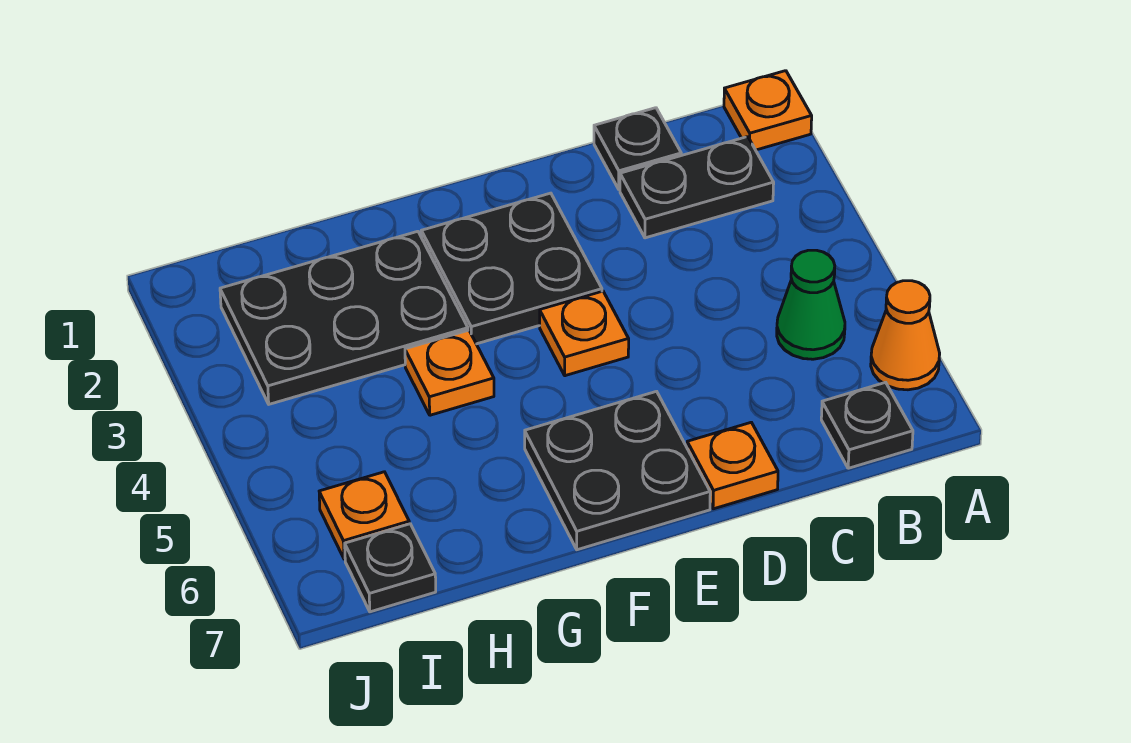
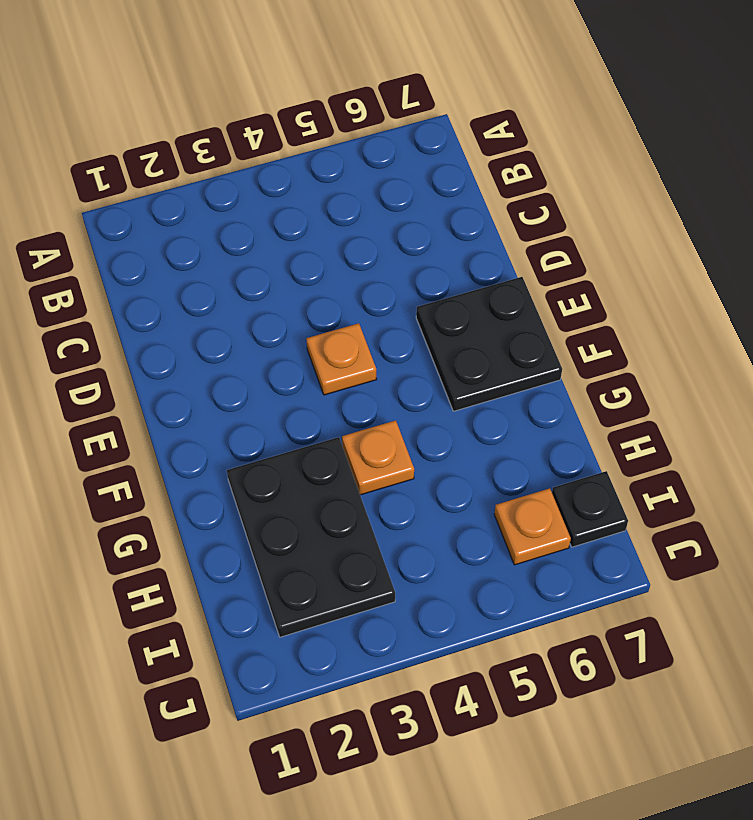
none -> orange plate A1 level 1
none -> orange cone A6 level 1
none -> black plate B2:C2 level 1

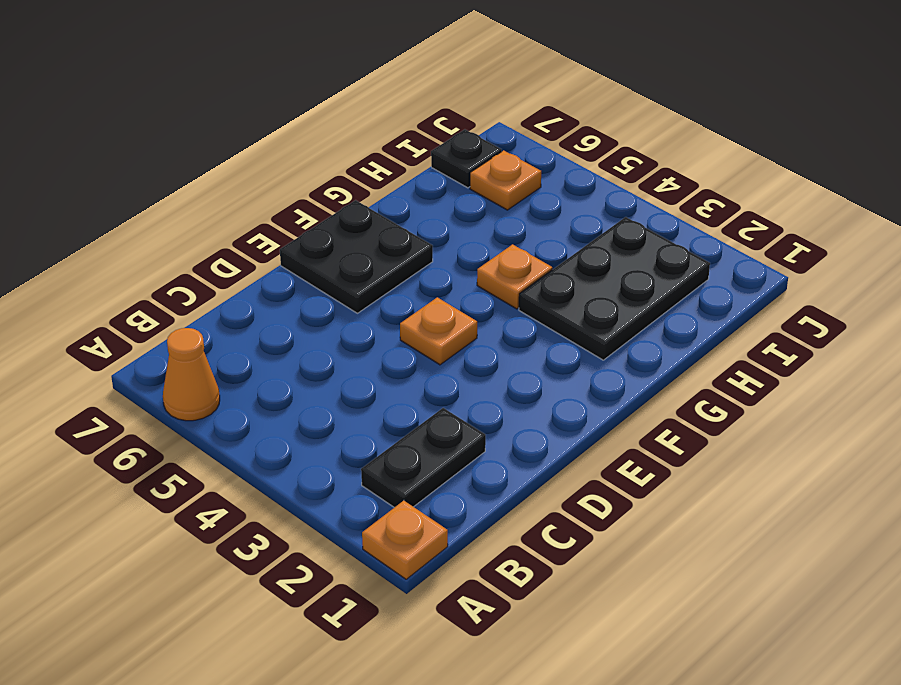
none -> green cone B5 level 1
none -> black plate B7 level 1
none -> black plate C1 level 1

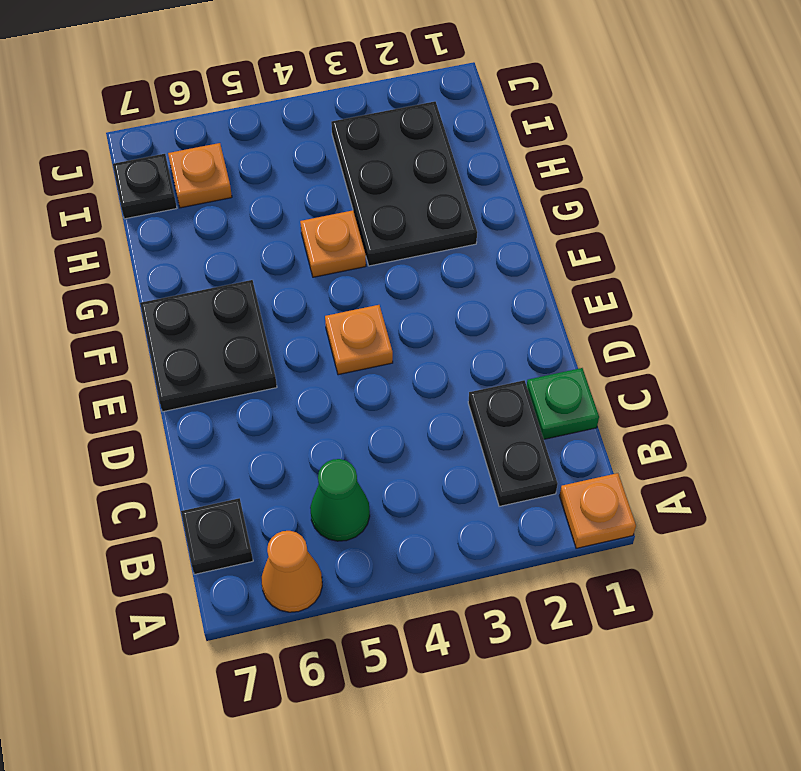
green plate C1 level 1 -> black plate C1 level 1
none -> orange plate D7 level 1
none -> black plate E2:F3 level 1

